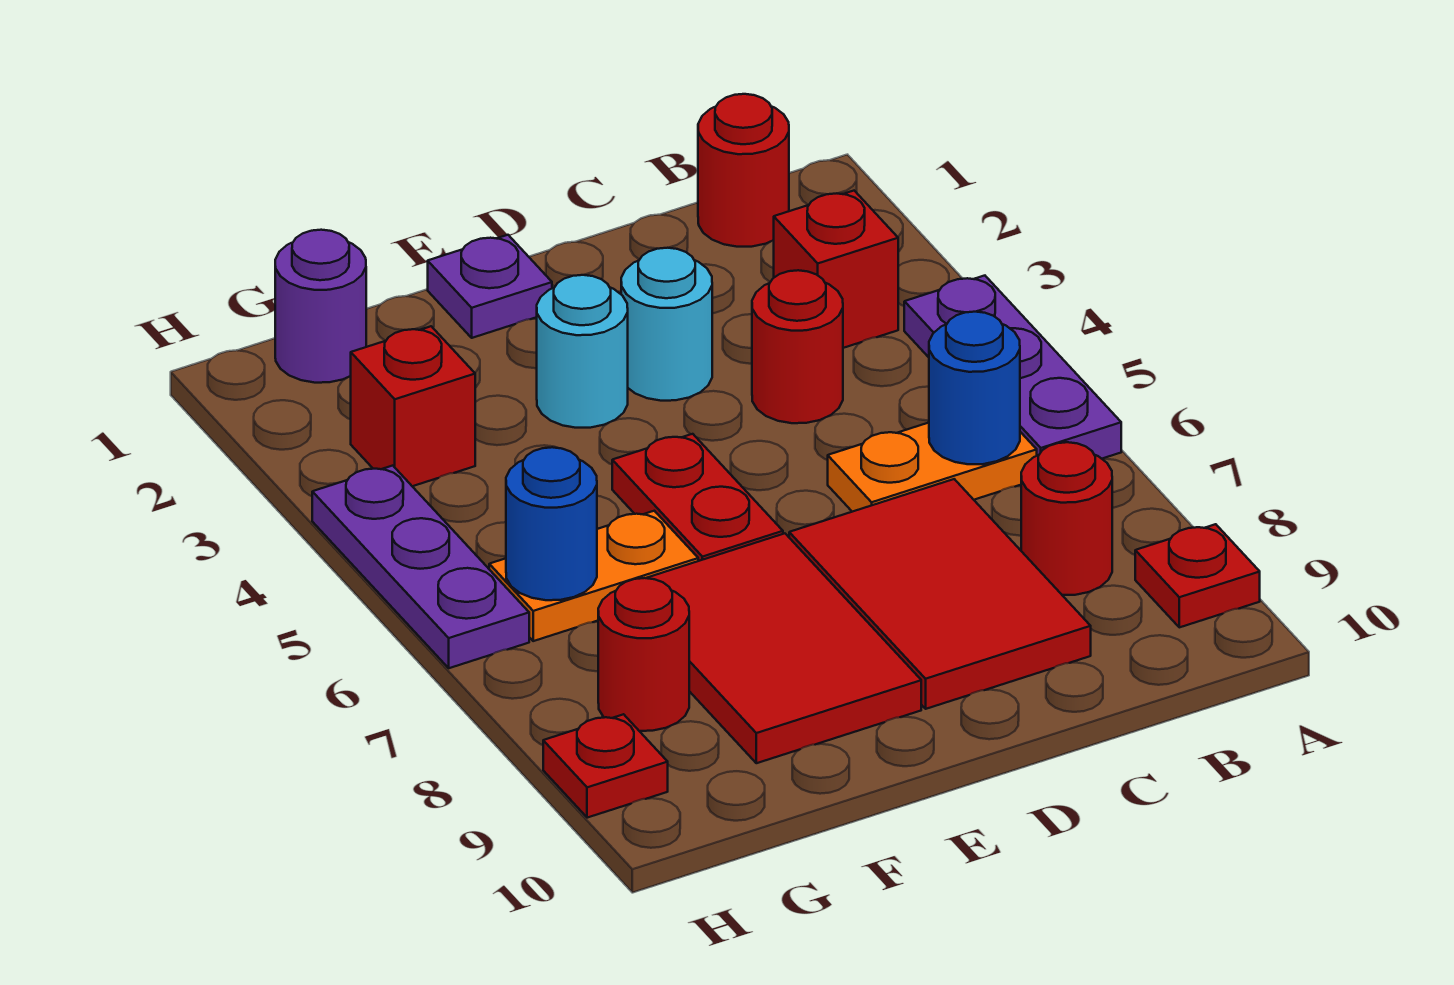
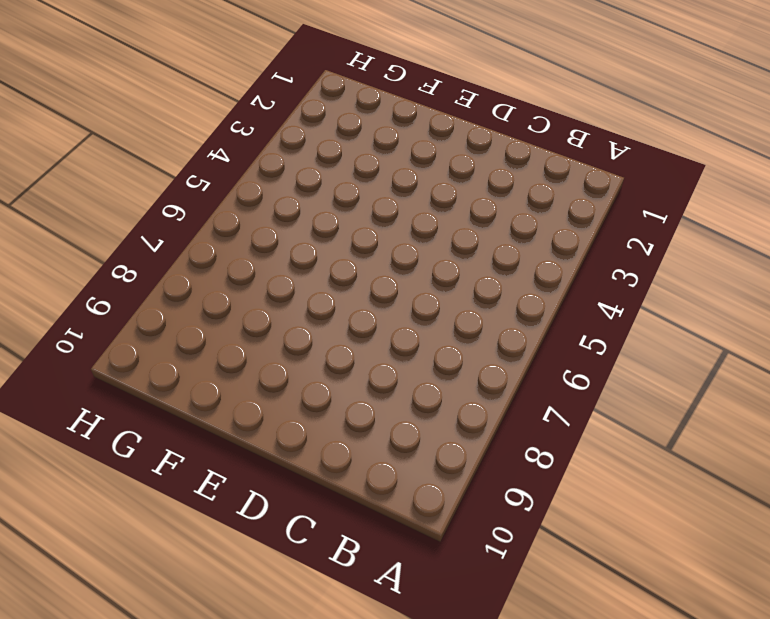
none -> purple plate A4:A6 level 1
none -> red plate A9 level 1
none -> red round brick B1 level 1

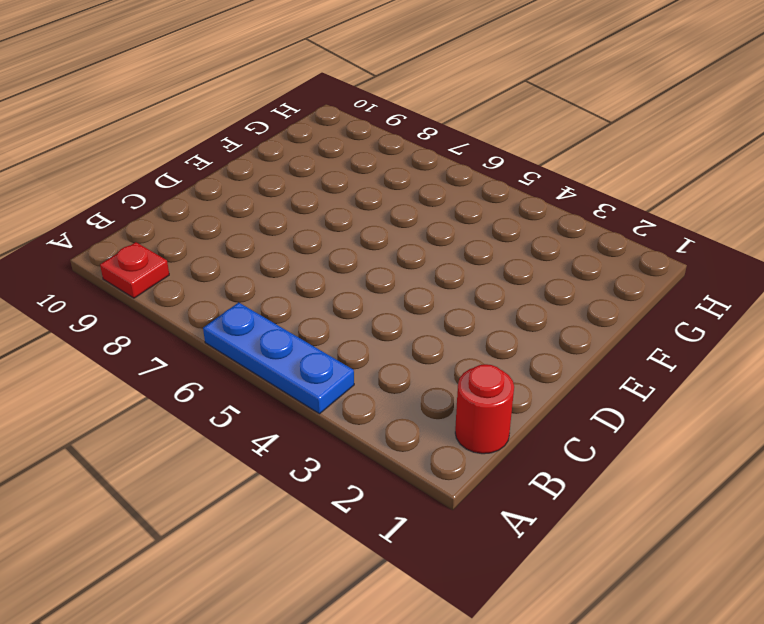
blue plate A4:A6 level 1 -> purple plate A4:A6 level 1
none -> red brick B3 level 1
none -> orange plate B6:C6 level 1
none -> red round brick B8 level 1

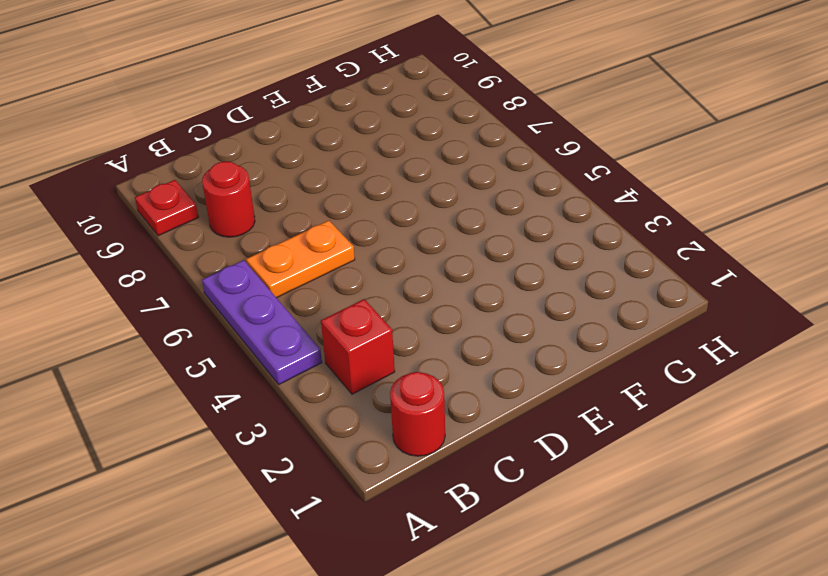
none -> red round brick C4 level 1
none -> red tile C7:D9 level 1
none -> cyan round brick D3 level 1

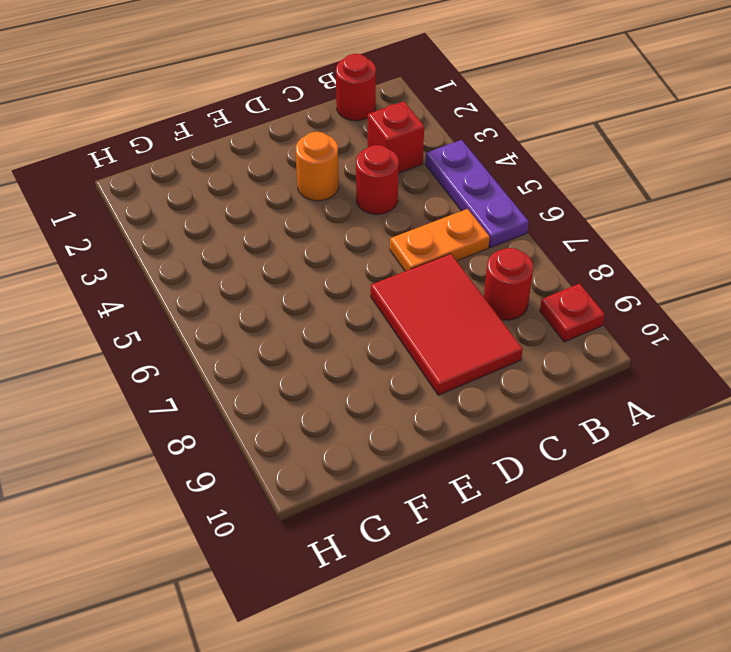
orange round brick D3 level 1 -> cyan round brick D3 level 1
none -> purple plate E1 level 1
none -> cyan round brick E3 level 1
none -> red plate E5:E6 level 1

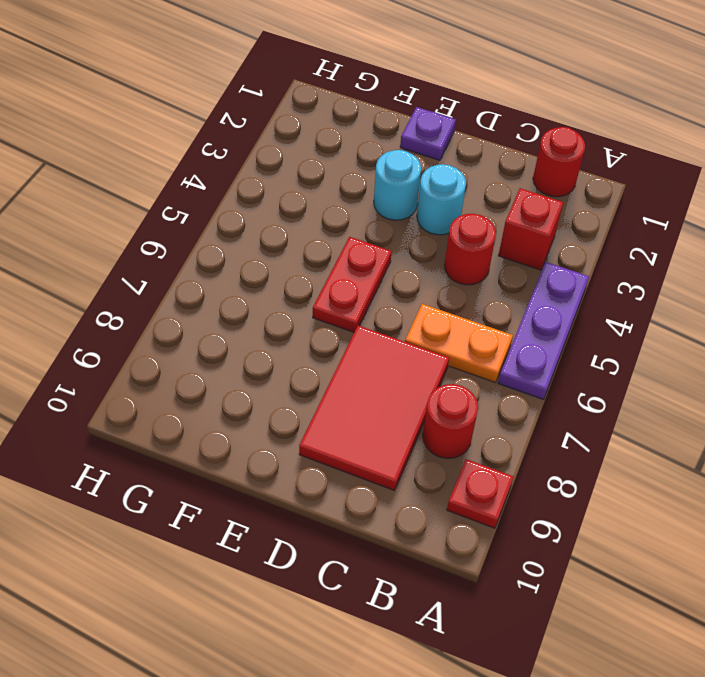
none -> red tile E7:F9 level 1
none -> orange plate F6:G6 level 1
none -> purple round brick G1 level 1

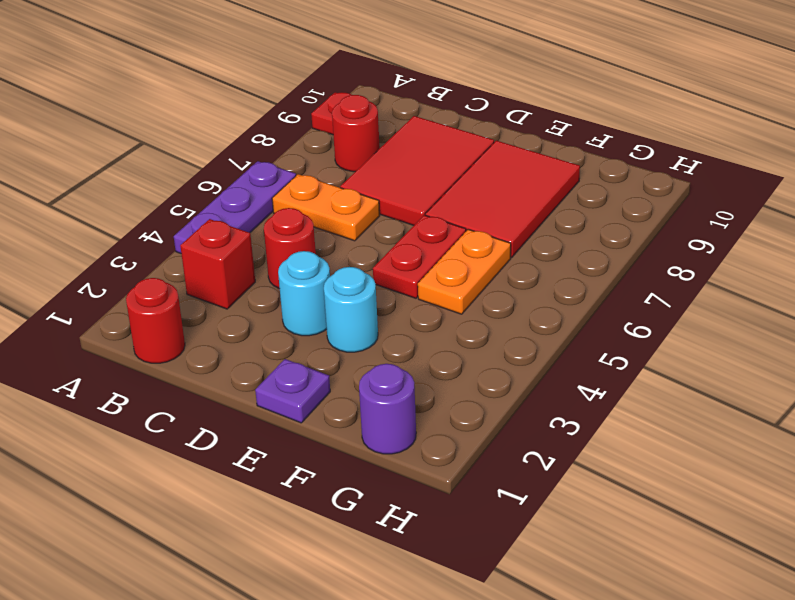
orange plate F5:F6 level 1 -> orange plate F6:G6 level 1
none -> red brick G3 level 1
none -> red round brick G8 level 1
none -> purple plate H4:H6 level 1

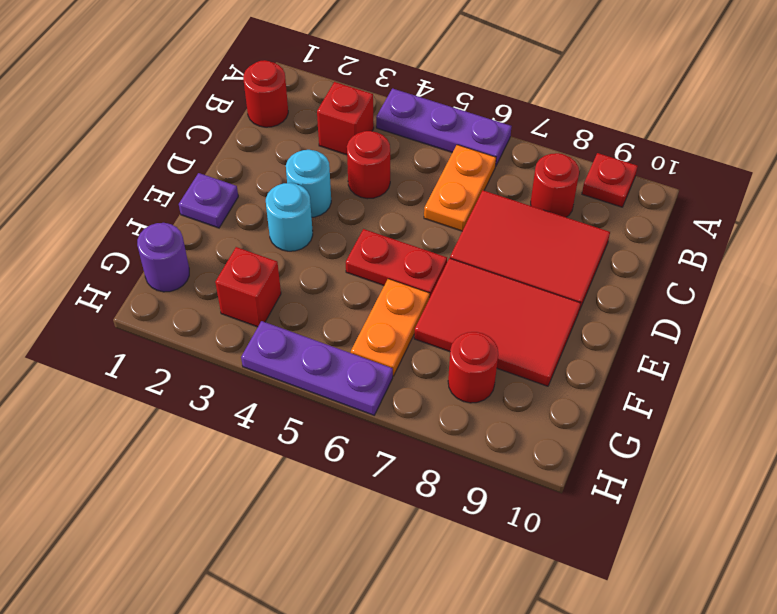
none -> red plate H9 level 1
none -> blue round brick B6 level 2
none -> blue round brick G6 level 2

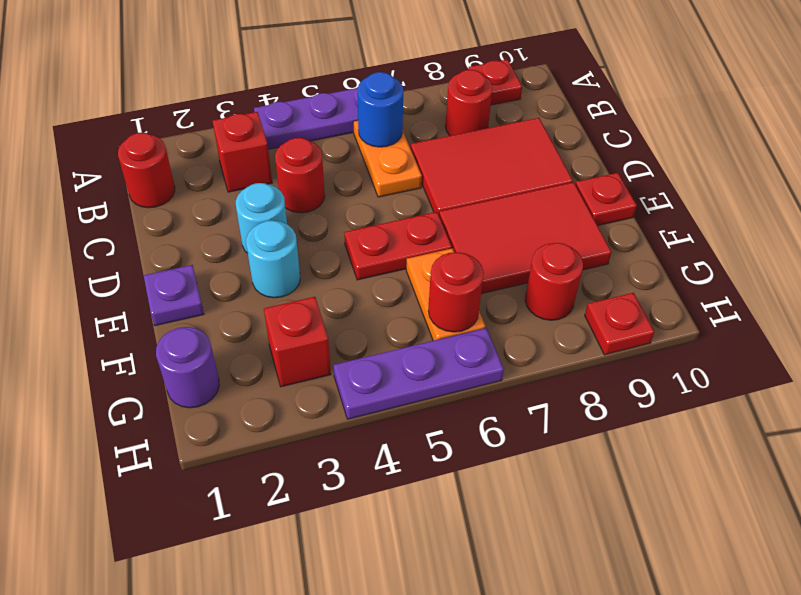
red plate E10 level 1 -> none
red round brick G6 level 2 -> blue round brick G6 level 2

